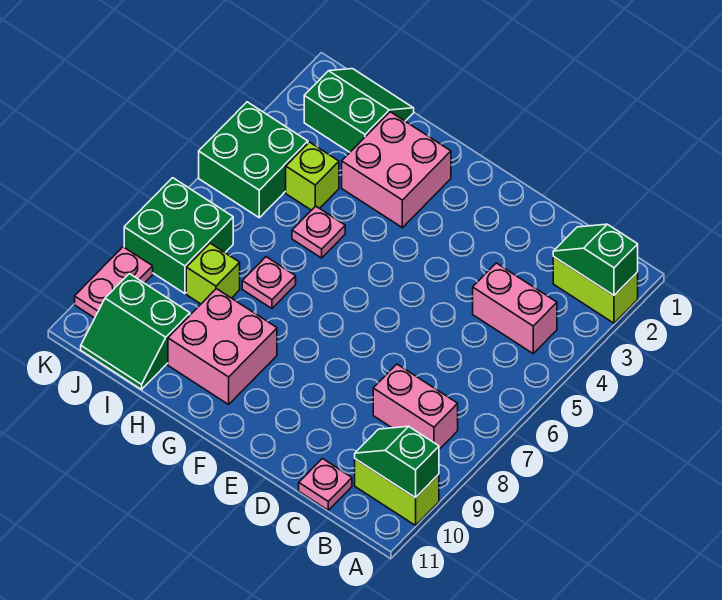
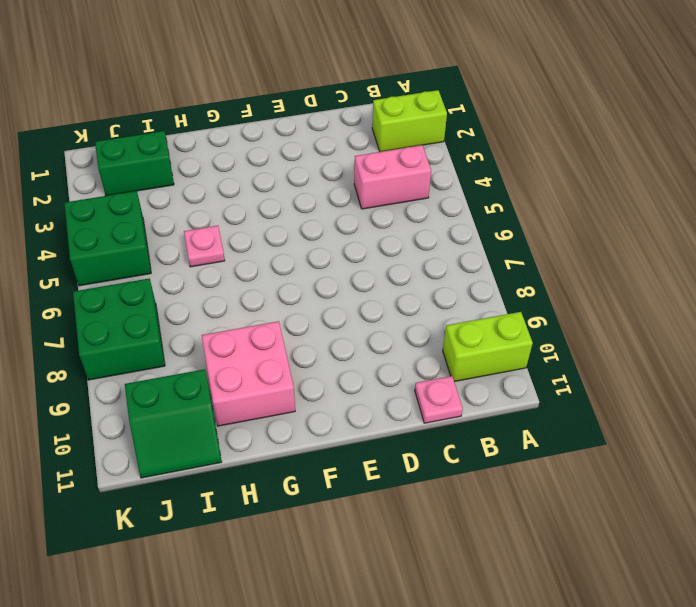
none -> pink brick B8:C8 level 1
none -> pink brick G2:H3 level 1
none -> pink plate H7 level 1

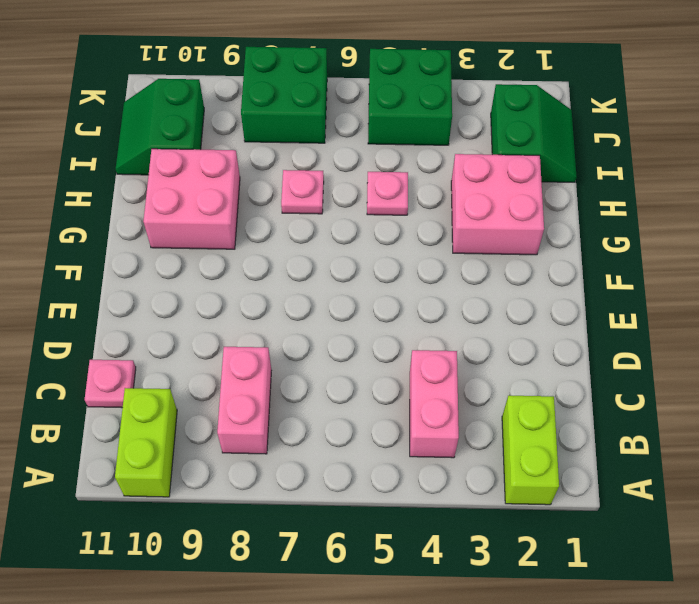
none -> lime brick I4 level 1
none -> lime brick I8 level 1
none -> pink plate K9:K10 level 1

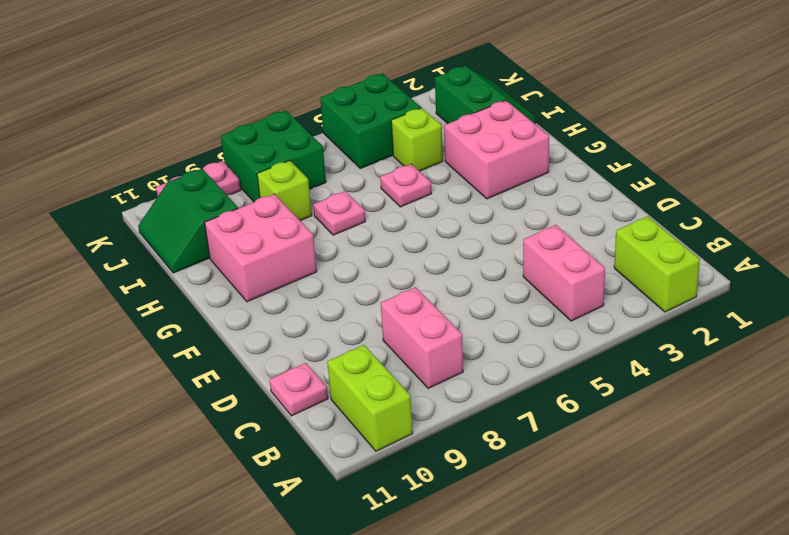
none -> green slope A2:B2 level 2 top A
none -> green slope A10:B10 level 2 top A

